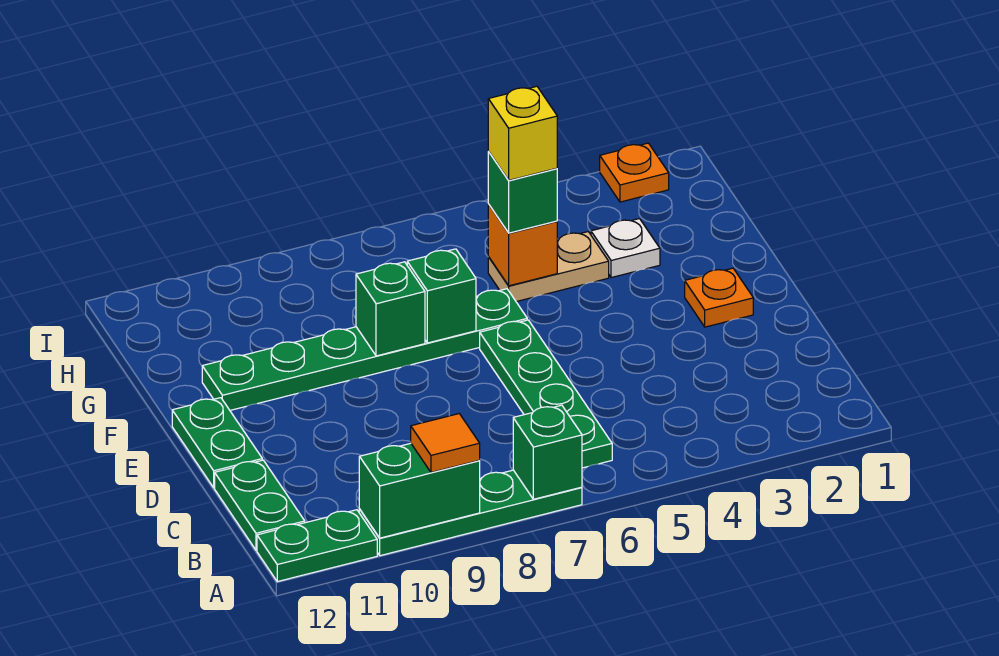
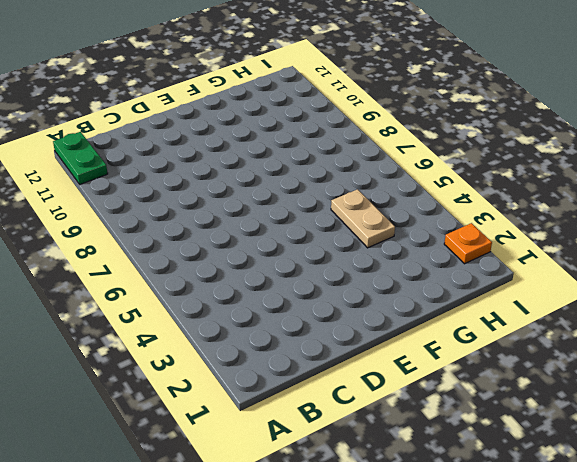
none -> green plate A7:A10 level 1
none -> green plate B6:E6 level 1
none -> green plate B12:C12 level 1

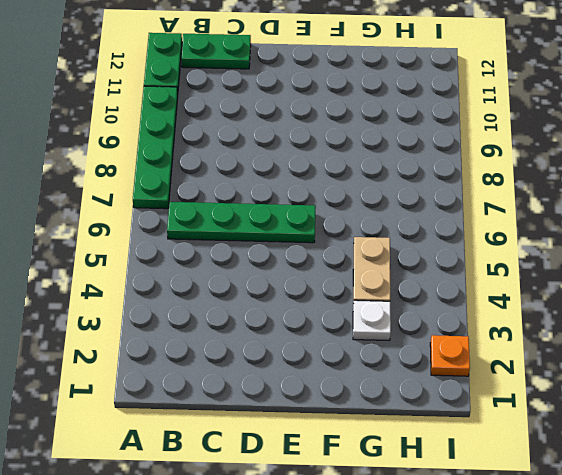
none -> green plate D12:E12 level 1
none -> orange plate E2 level 1
none -> green plate F6:F11 level 1

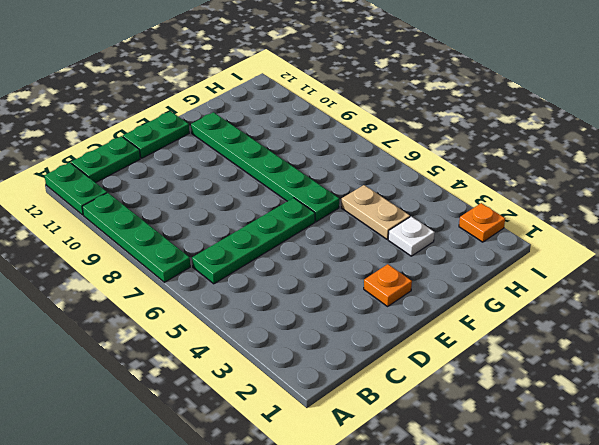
none -> green brick A7 level 2
none -> green brick A9:A10 level 2
none -> green brick F7 level 2

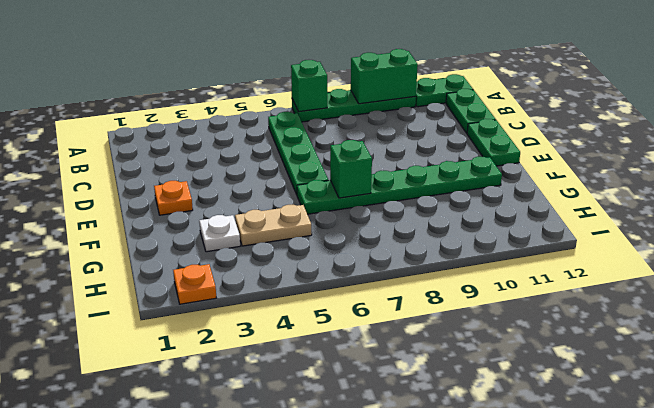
none -> green brick F8 level 2
none -> orange brick G5 level 2
none -> orange tile A9 level 3

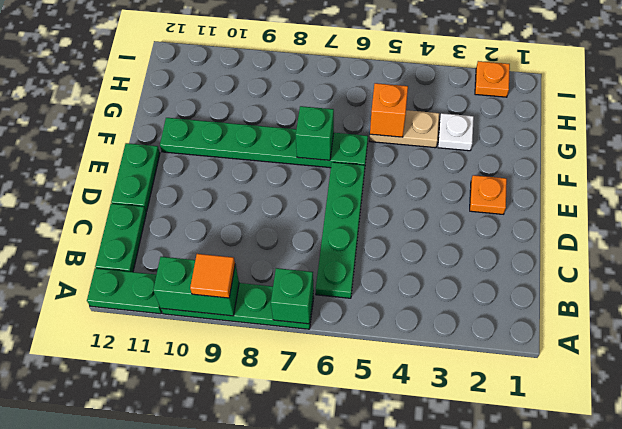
none -> green brick F8 level 2
none -> green brick G5 level 3
none -> yellow brick G5 level 4

